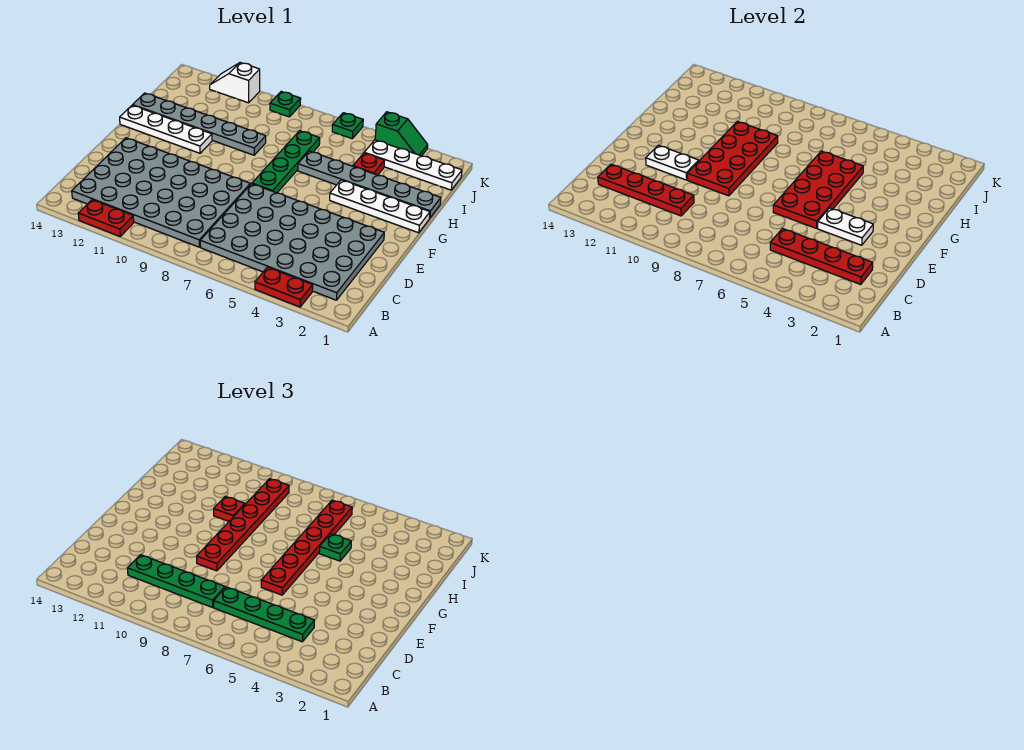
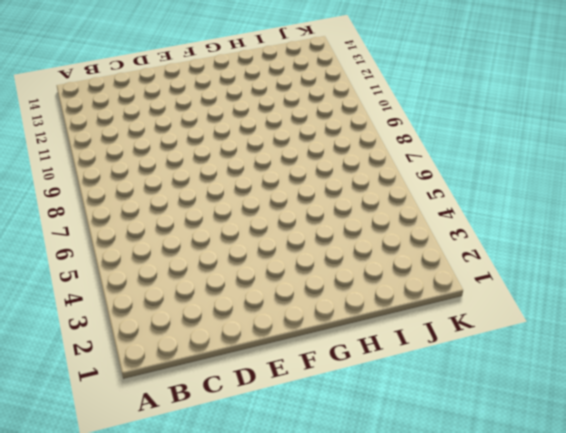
none -> red plate A3:A4 level 1
none -> red plate A11:A12 level 1
none -> grey plate B2:E7 level 1

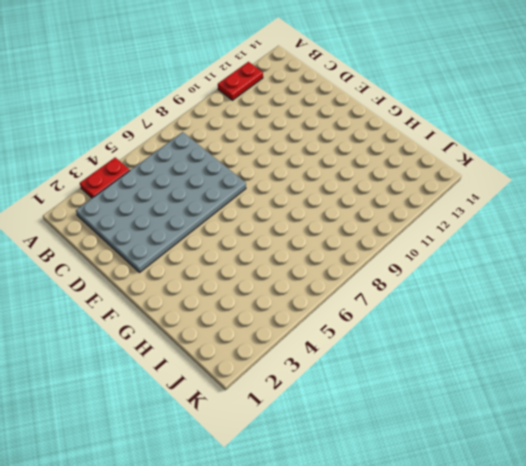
none -> grey plate B8:E13 level 1
none -> green plate F7:I7 level 1
none -> white plate G1:G4 level 1

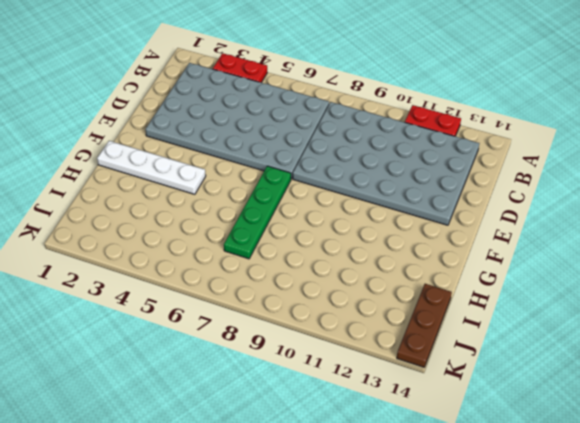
brown plate I14:K14 level 1 -> none
none -> white plate G11:G14 level 1
none -> grey plate H1:H6 level 1
none -> grey plate H9:H14 level 1

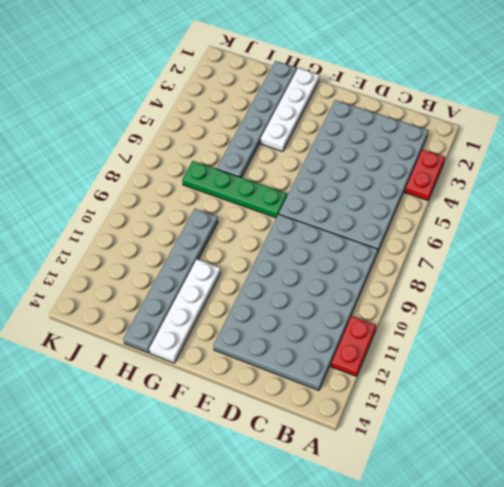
none -> red plate I4 level 1
none -> white plate J1:J4 level 1
none -> green slope K3:K4 level 1 top 4

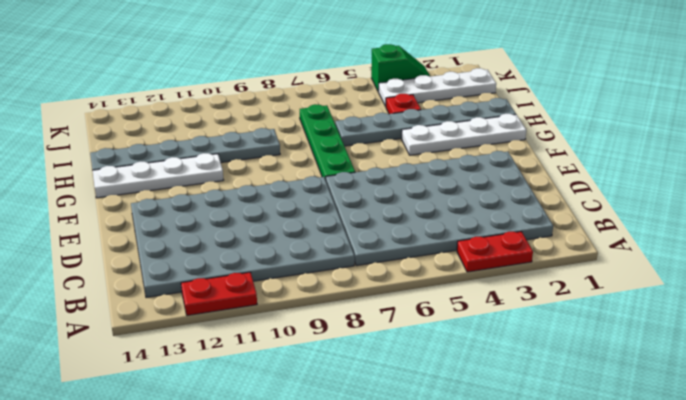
none -> green plate K6 level 1
none -> green plate K9 level 1
none -> white slope K11:K12 level 1 top 11

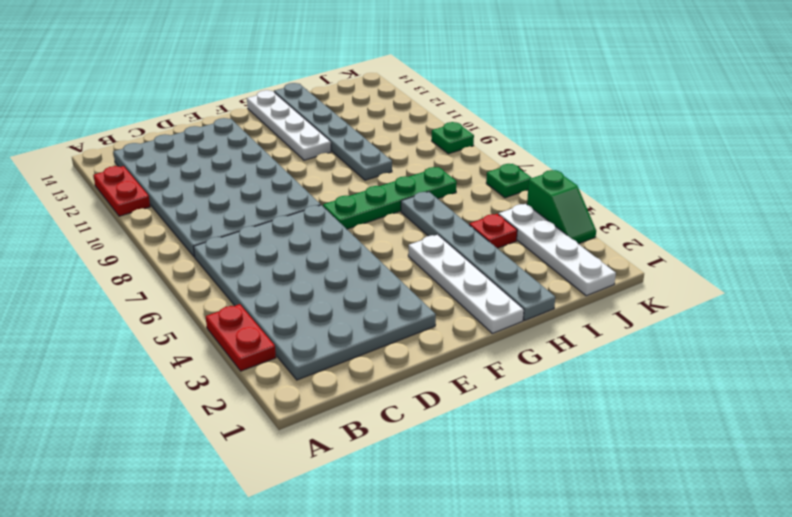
none -> white slope K11:K12 level 1 top 11
none -> red plate C2:C5 level 2
none -> red plate C10:C13 level 2

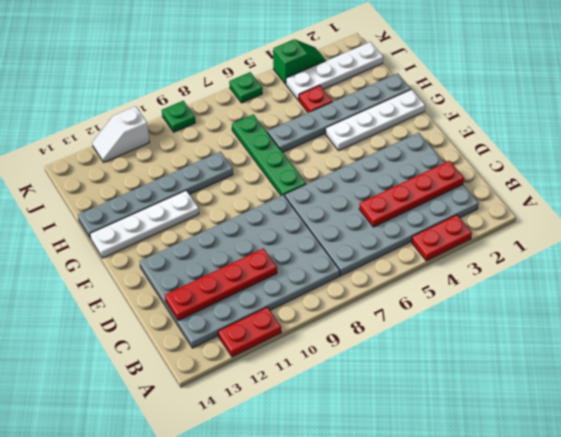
none -> white plate E3:E4 level 2
none -> red plate E5:H6 level 2
none -> red plate E9:H10 level 2

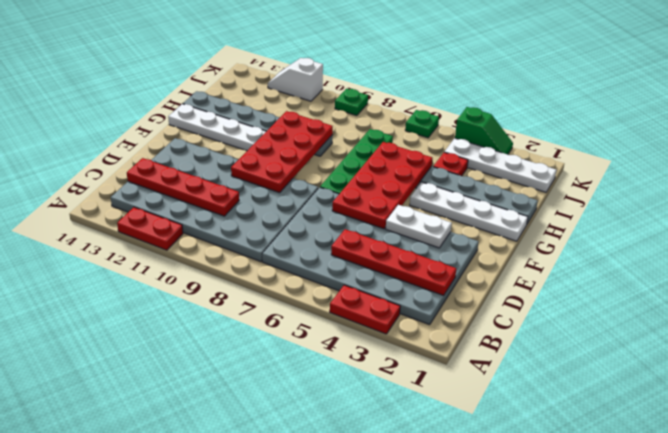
none -> white plate E11:E12 level 2
none -> green plate C4:C7 level 3
none -> green plate C8:C11 level 3

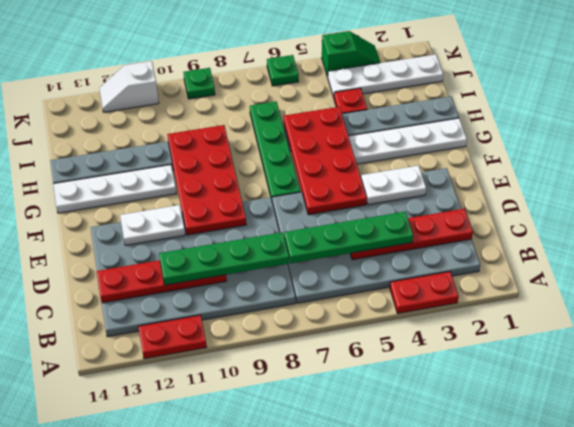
none -> red plate E6:J6 level 3
none -> red plate E9:J9 level 3
none -> green plate H5 level 3

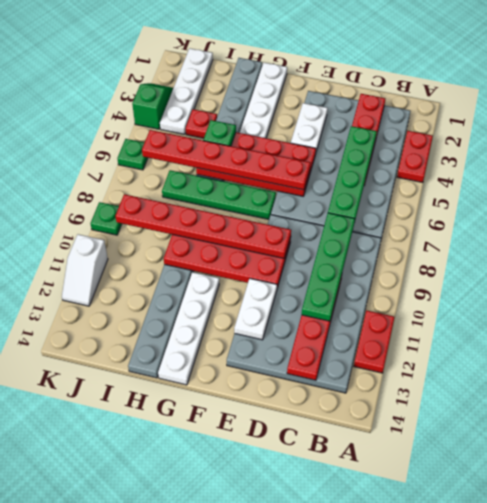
none -> red plate H10 level 3

